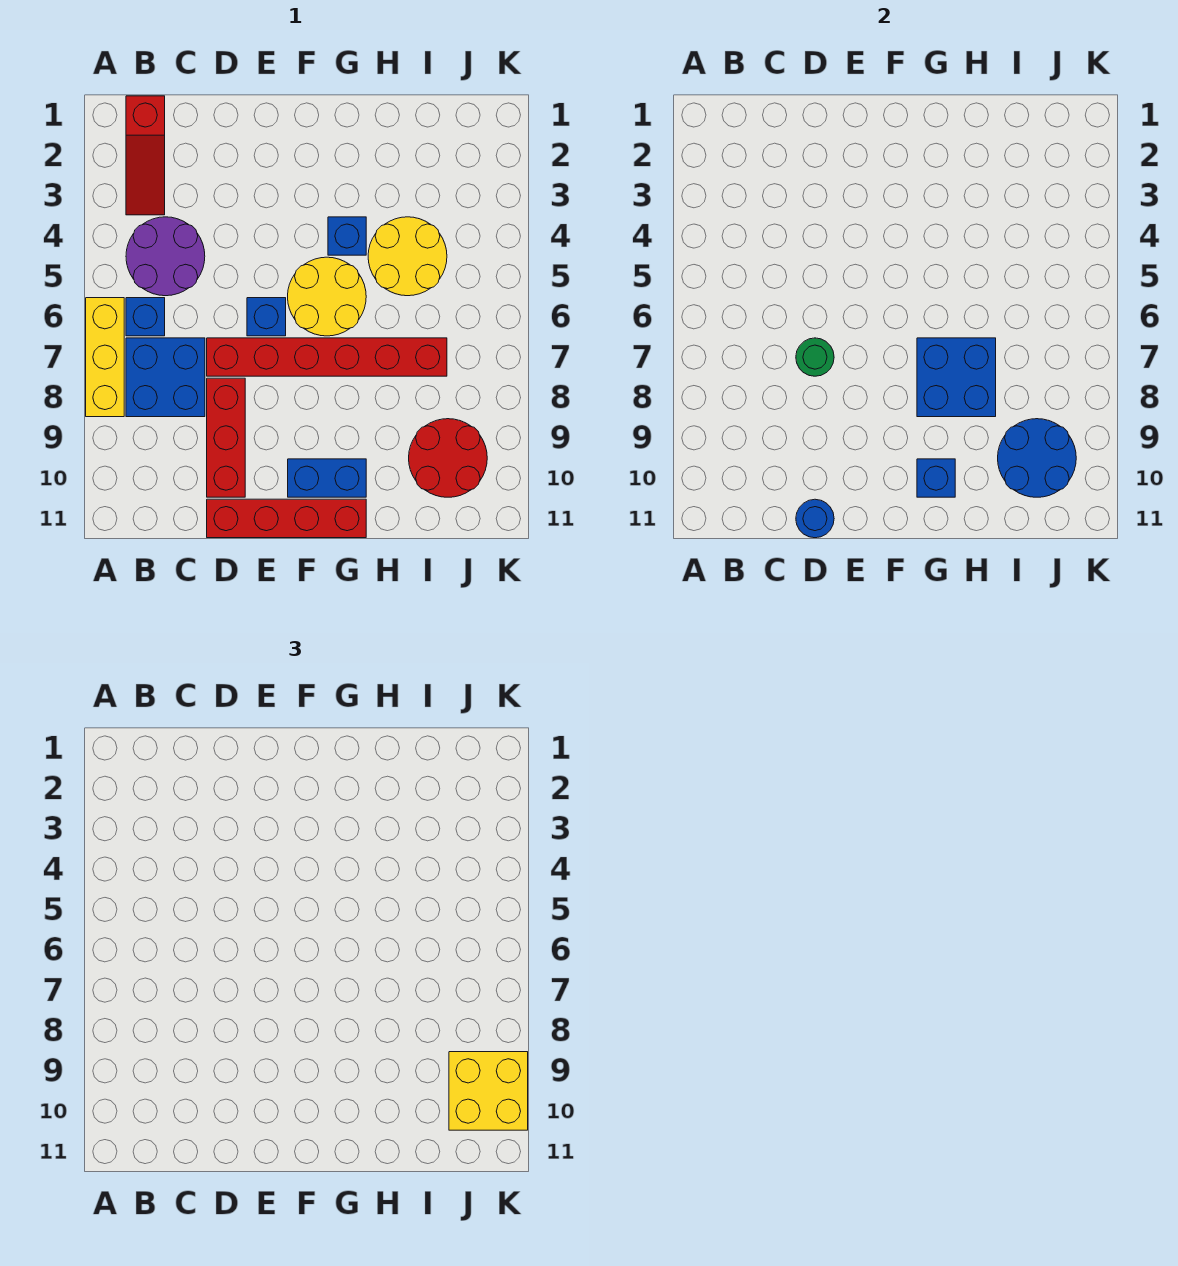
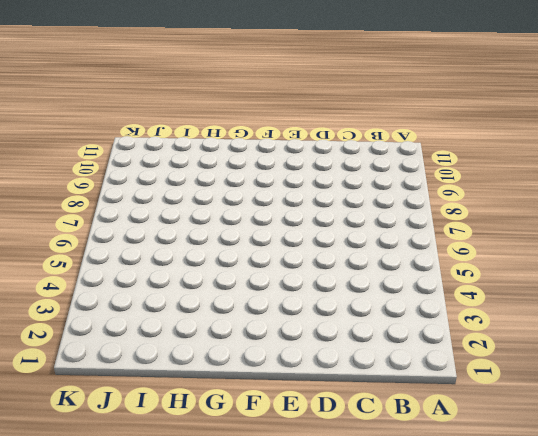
none -> yellow brick A6:A8 level 1
none -> red slope B1:B3 level 1 top 1
none -> purple round brick B4:C5 level 1

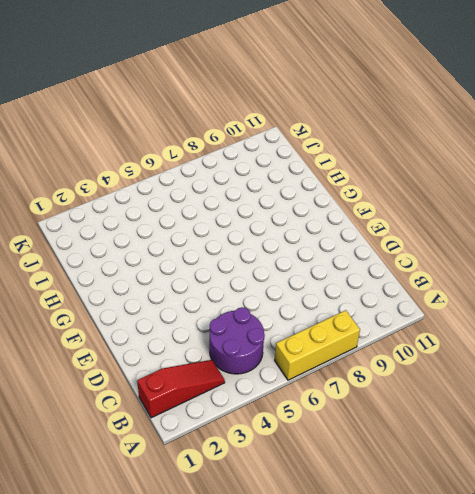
none -> blue brick B6 level 1
none -> blue brick B7:C8 level 1
none -> red brick D7:I7 level 1

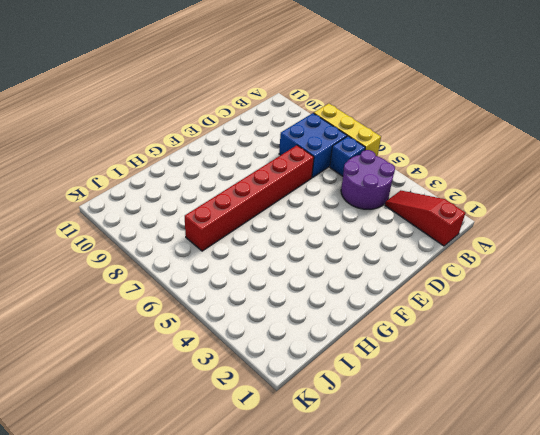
none -> red brick D8:D10 level 1
none -> red brick D11:G11 level 1
none -> blue brick E6 level 1

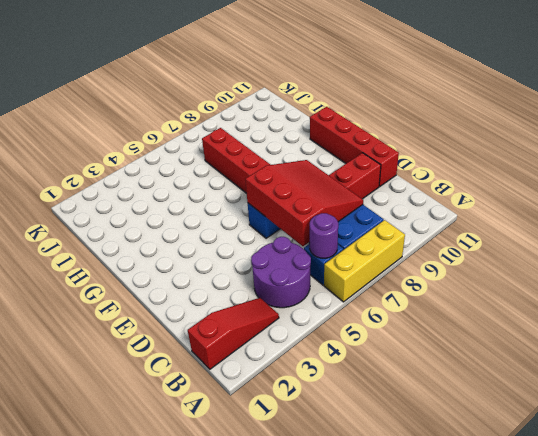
purple round brick B6 level 2 -> none
red slope C6:E8 level 2 top 6 -> green round brick D7 level 2
none -> yellow round brick F5:G6 level 1
none -> blue brick F10:G10 level 1
none -> blue brick G4 level 1

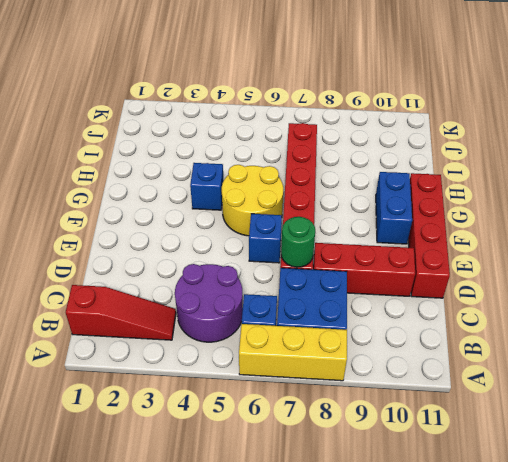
none -> yellow round brick H4:I5 level 1
none -> red round brick I9:J10 level 1
none -> blue round brick D11 level 2

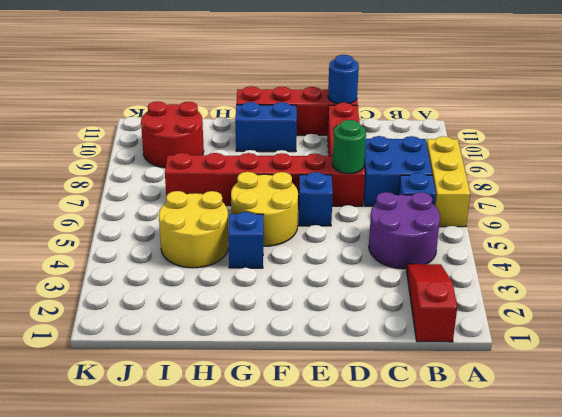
none -> blue brick G7:H8 level 2
none -> blue brick G10 level 2
none -> blue round brick I9:J10 level 2

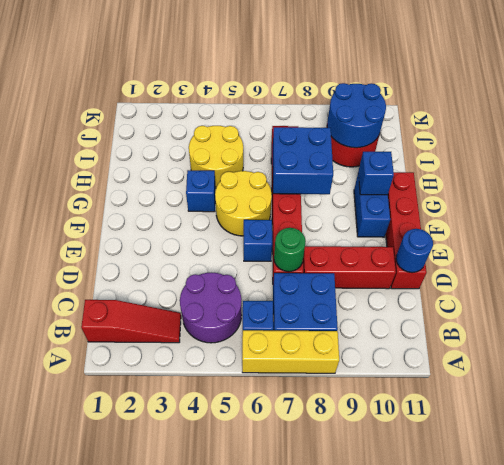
none -> yellow brick J9:K10 level 3

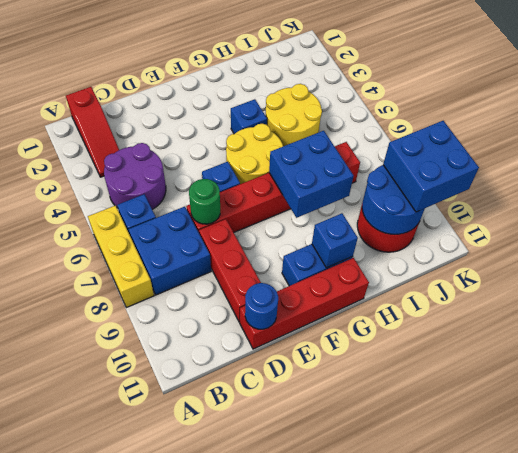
blue brick J9:K10 level 3 -> yellow brick J9:K10 level 3

